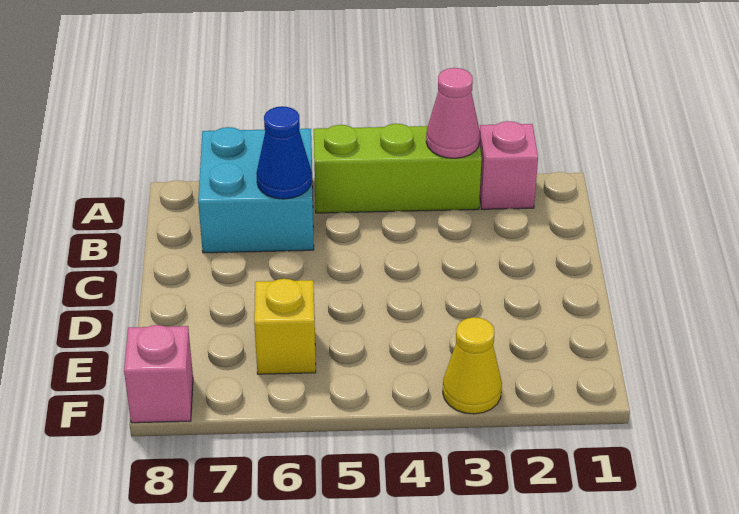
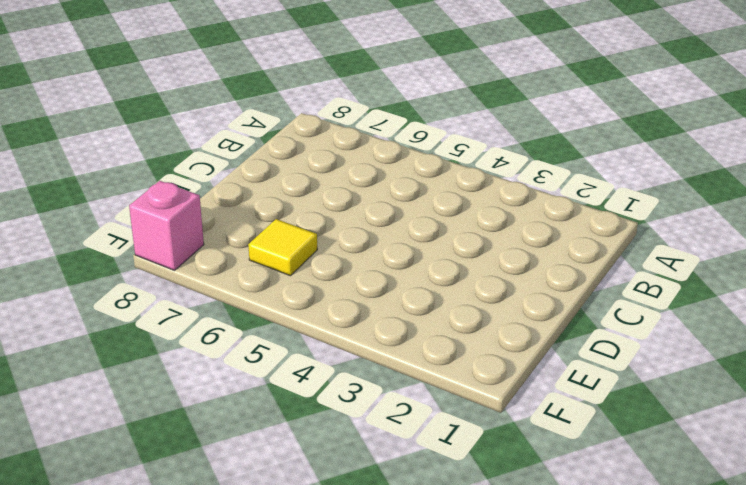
yellow tile E6 level 1 -> yellow brick E6 level 1
none -> pink brick A2 level 1
none -> lime brick A3:A5 level 1

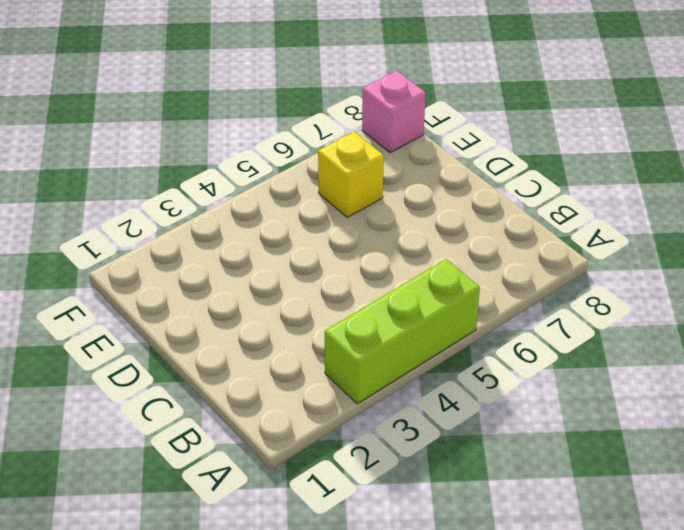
none -> pink brick A2 level 1
none -> cyan brick A6:B7 level 1

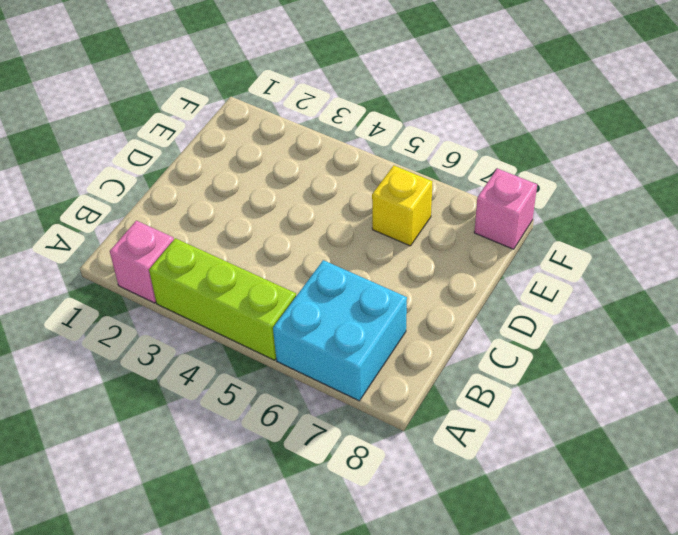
none -> yellow cone F3 level 1
none -> pink cone A3 level 2

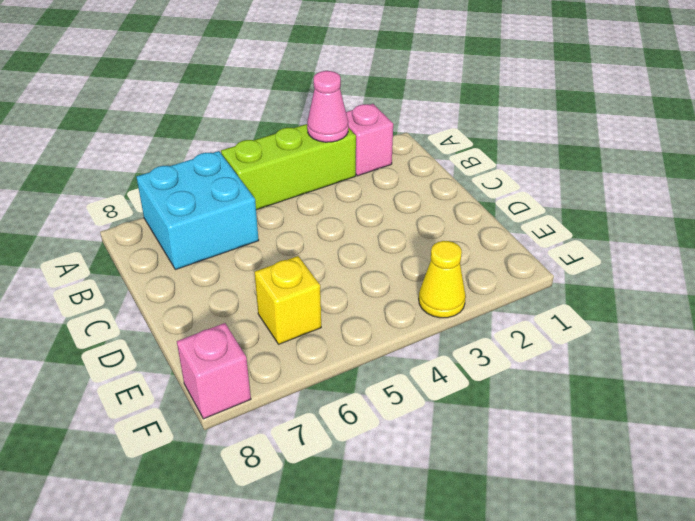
none -> blue cone B6 level 2

